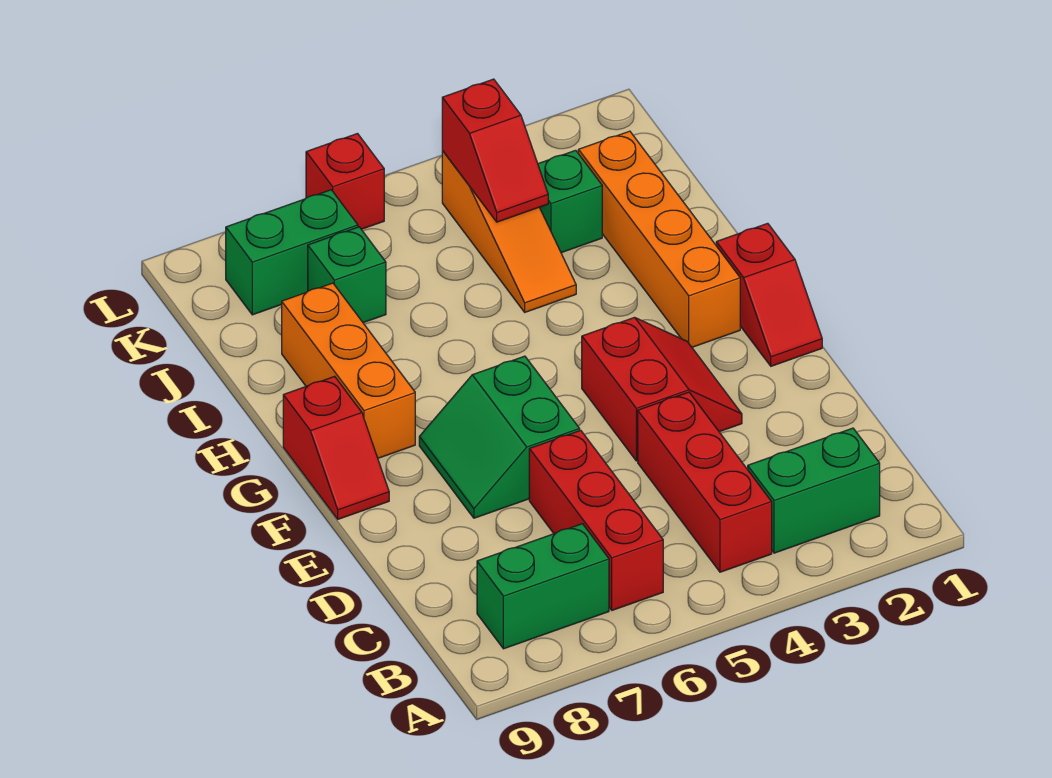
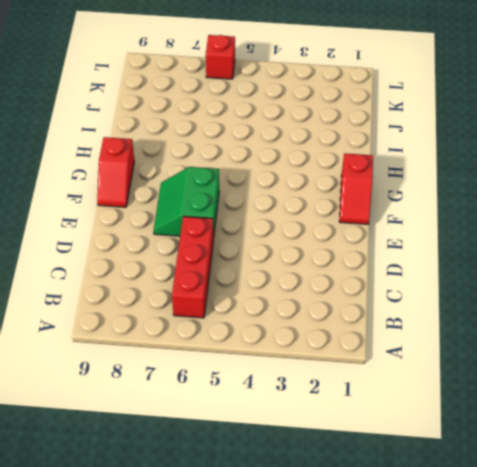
none -> green brick B2:B3 level 1
none -> red brick B4:D4 level 1
none -> green brick B7:B8 level 1

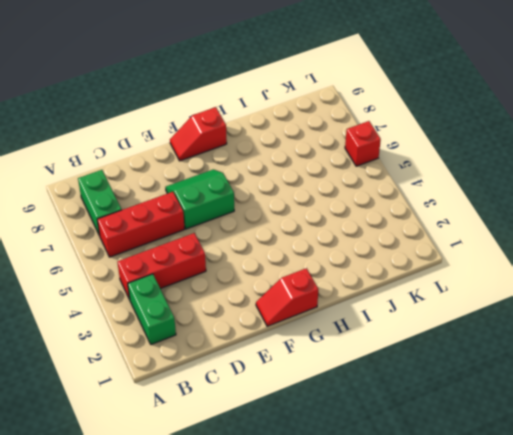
none -> red slope E3:F4 level 1 top 4
none -> orange brick G2:J2 level 1
none -> orange brick G8:I8 level 1

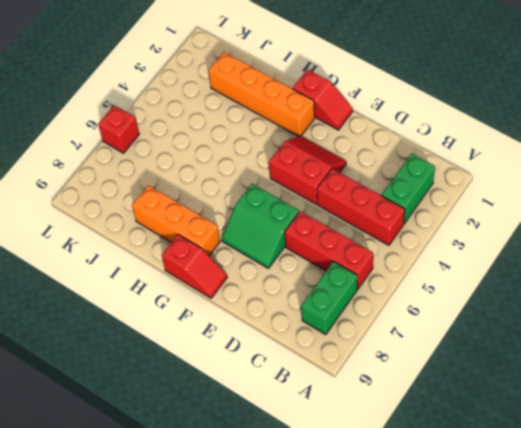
none -> orange slope I4:K4 level 1 top K
none -> green brick J3 level 1
none -> green brick J7 level 1

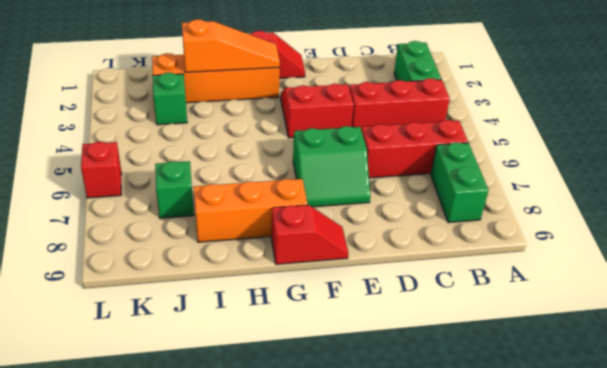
orange slope G2:I2 level 2 top I -> orange slope I4:K4 level 1 top K
none -> green brick K7:K8 level 1
none -> red slope J4:K4 level 2 top K

